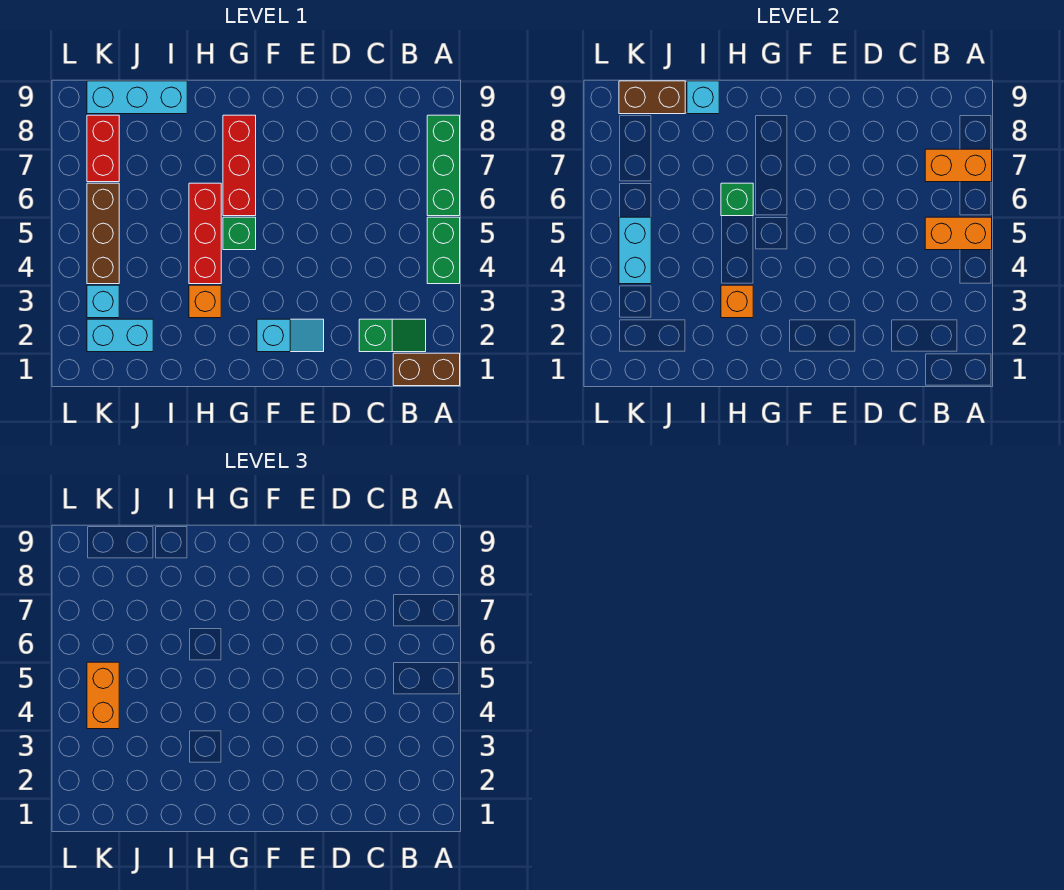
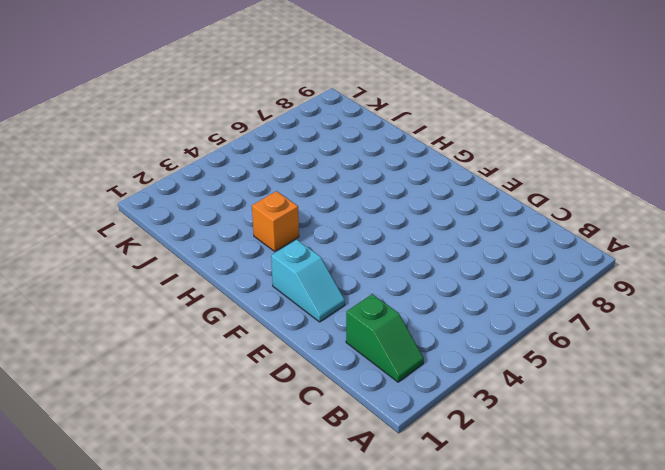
none -> brown brick A1:B1 level 1
none -> green brick A4:A5 level 1
none -> green brick A6:A8 level 1

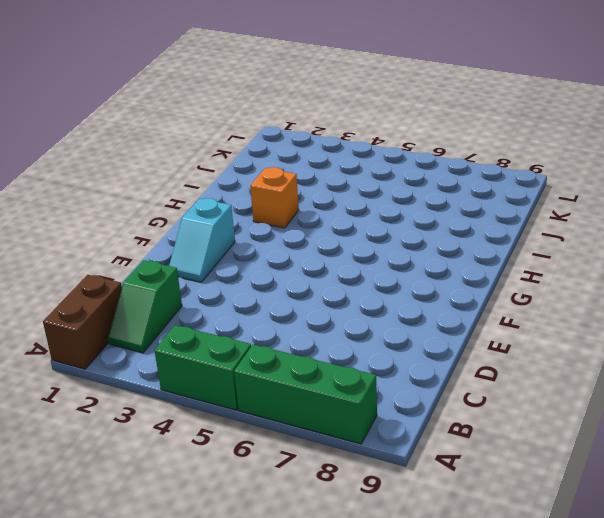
none -> green brick G5 level 1
none -> red brick G6:G8 level 1
none -> red brick H4:H6 level 1

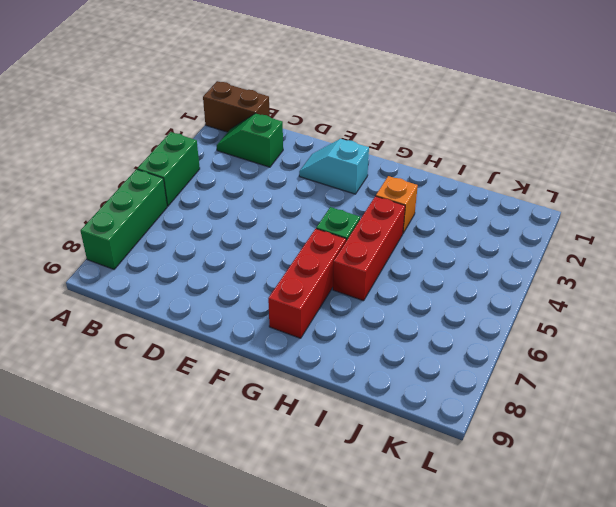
none -> cyan brick I9:K9 level 1
none -> cyan brick J2:K2 level 1
none -> cyan brick K3 level 1

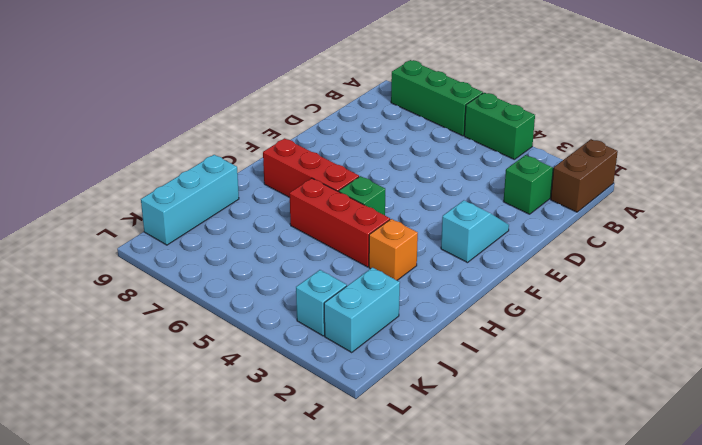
none -> brown brick K4:K6 level 1
none -> red brick K7:K8 level 1
none -> orange brick A5:B5 level 2

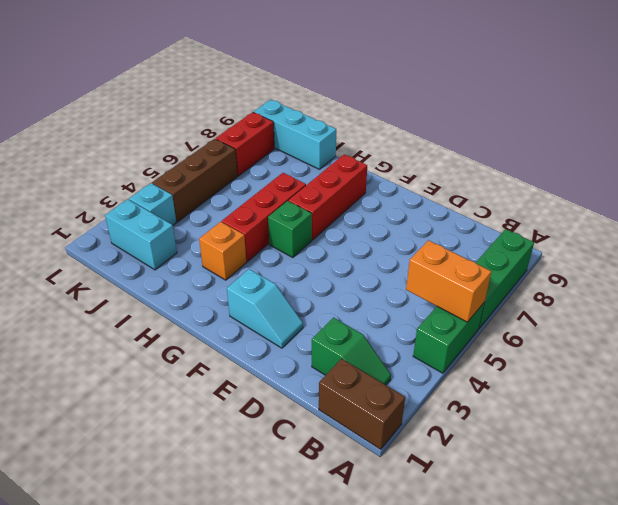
none -> orange brick A7:B7 level 2
none -> orange brick H3 level 2
none -> green brick H6 level 2

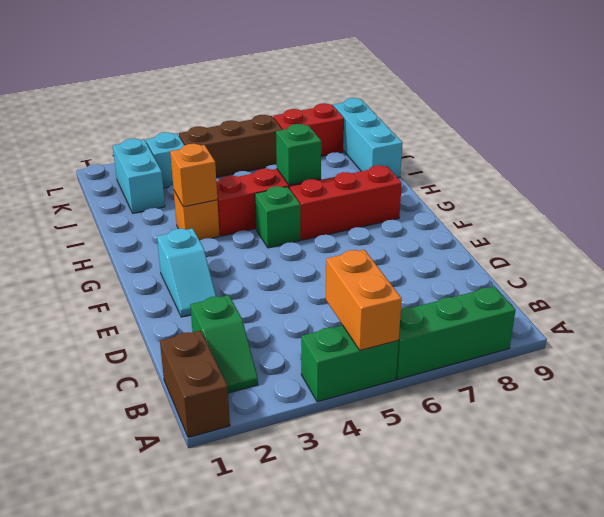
none -> orange brick A7:B7 level 2
none -> cyan brick I9 level 2
none -> brown brick J9:K9 level 2

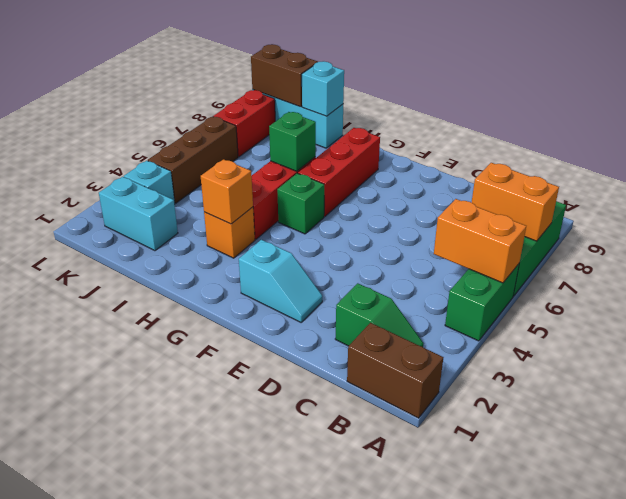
none -> cyan brick K4:K5 level 2
none -> orange brick K4:K5 level 3

